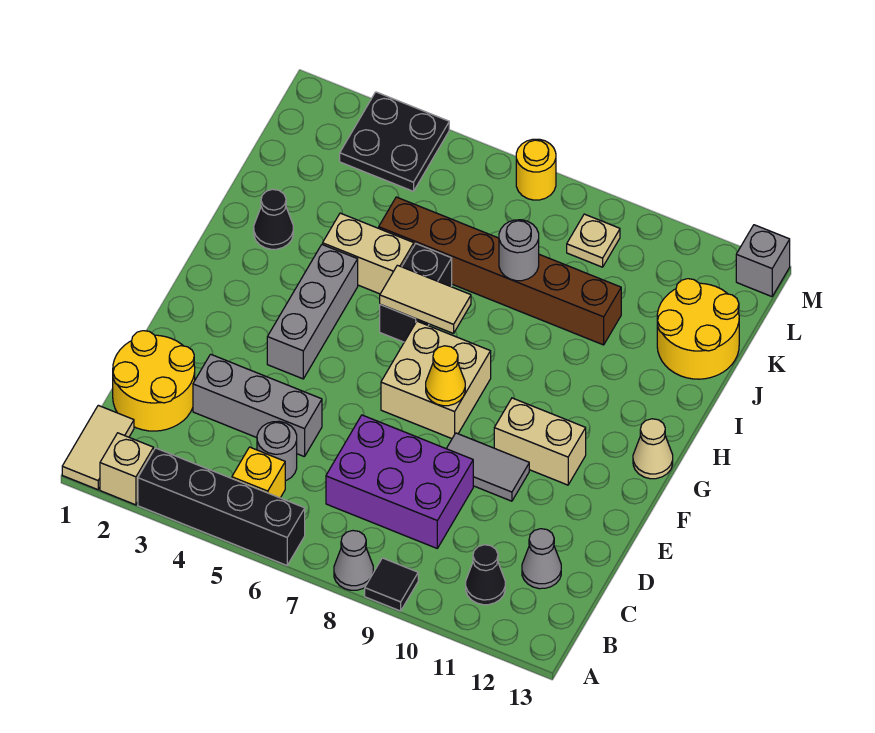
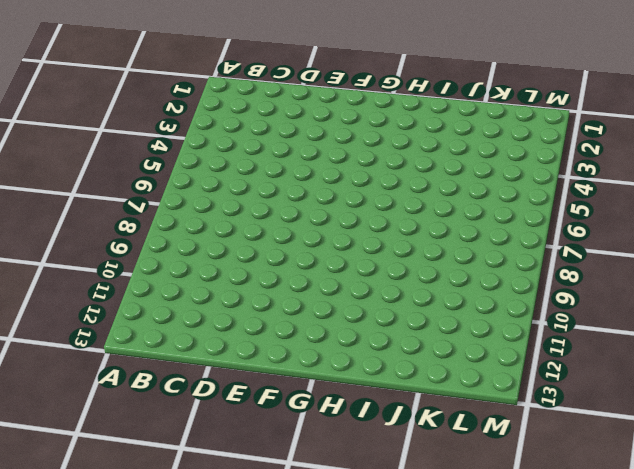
none -> tan tile A1:B1 level 1
none -> tan brick A2 level 1
none -> black brick A3:A6 level 1

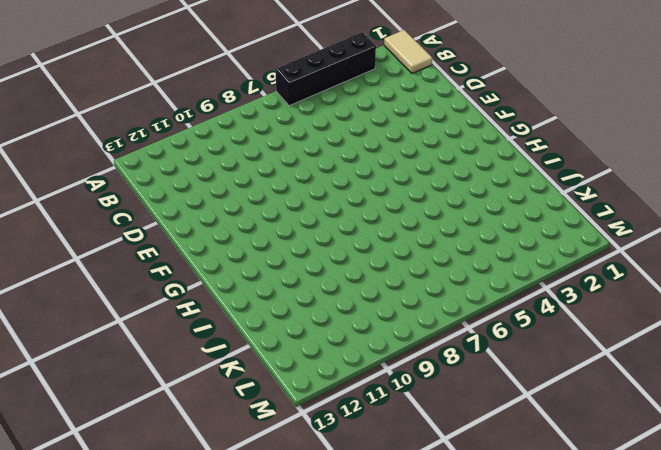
none -> tan brick A2 level 1
none -> grey cone A8 level 1
none -> black tile A9 level 1

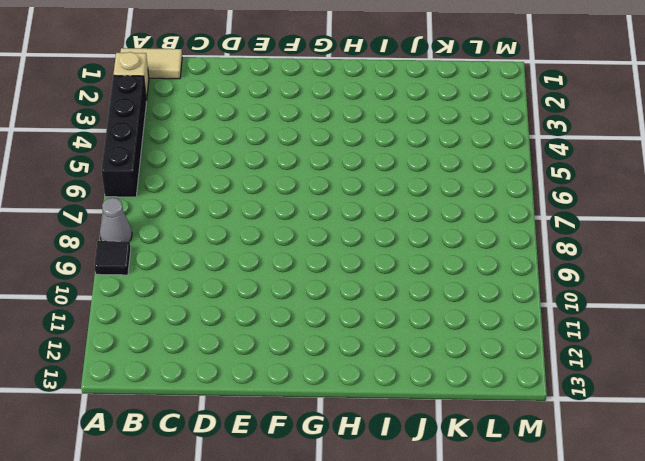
none -> yellow brick B5 level 1
none -> black cone B11 level 1
none -> yellow round brick C1:D2 level 1

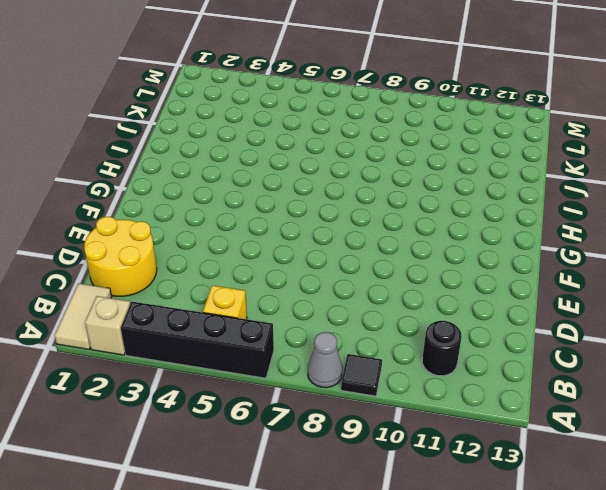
black round brick B11 level 1 -> black cone B11 level 1
none -> grey round brick C5 level 1
none -> purple brick C7:D9 level 1
none -> grey cone C12 level 1

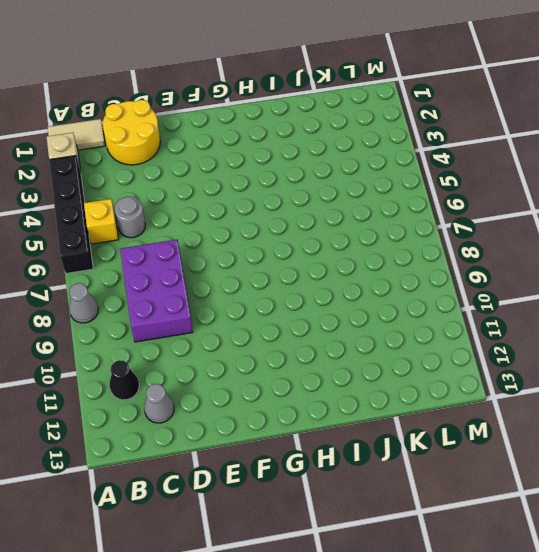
none -> black tile A9 level 1
none -> grey brick D3:D5 level 1
none -> grey tile E9:E10 level 1

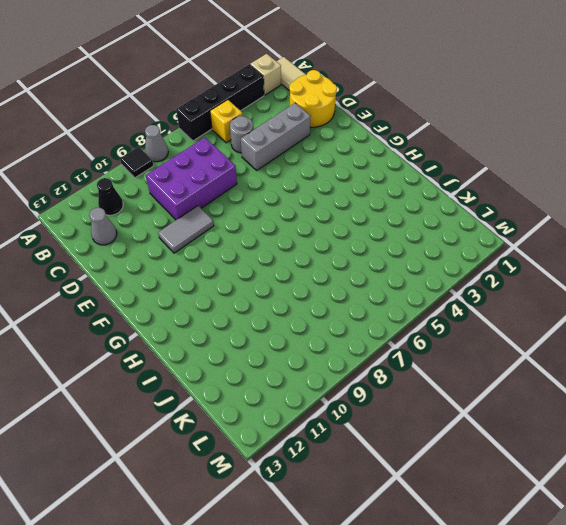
none -> grey brick F4:H4 level 1
none -> tan brick F7:G8 level 1
none -> tan brick F10:F11 level 1

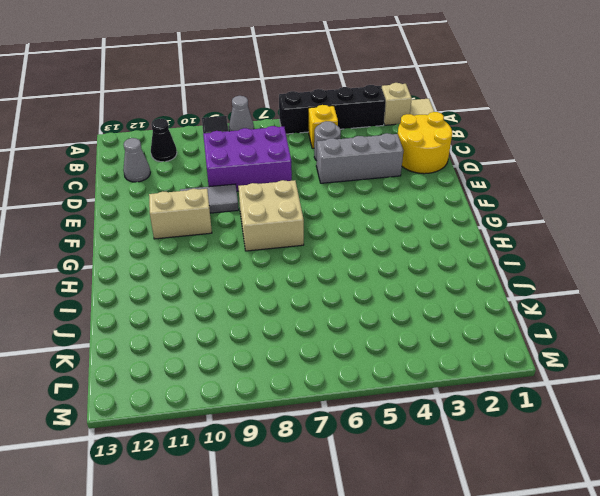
none -> grey brick F4:H4 level 1
none -> tan cone G13 level 1
none -> black brick H6:I6 level 1

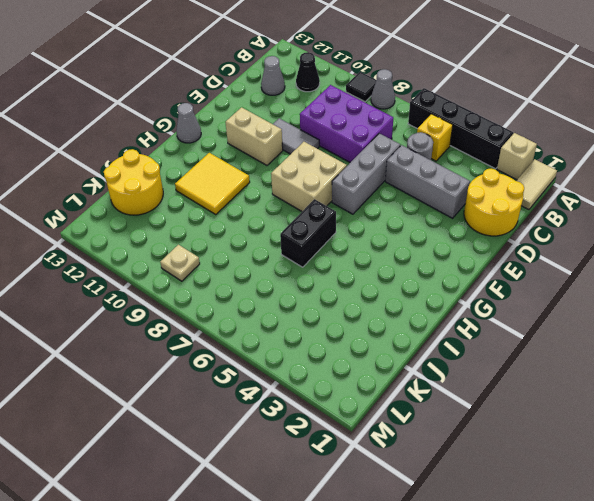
grey brick D6:F6 level 1 -> grey brick F4:H4 level 1
grey cone G13 level 1 -> tan cone G13 level 1
yellow tile H10:I11 level 1 -> none
none -> black cone I2 level 1
none -> tan brick I4:I5 level 1
none -> brown brick J5:J10 level 1

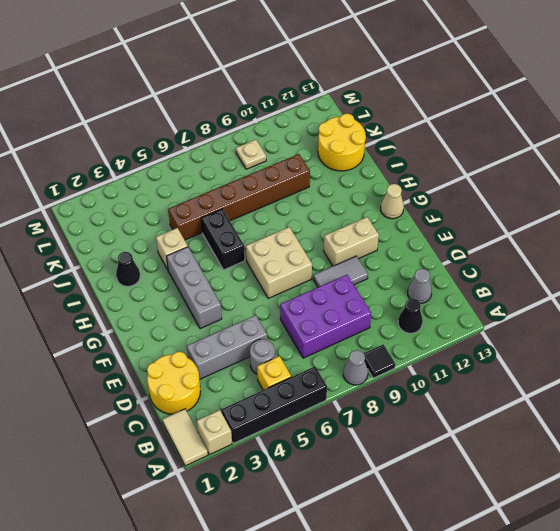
tan brick I4 level 1 -> tan brick I4:I5 level 1
none -> black plate L3:M4 level 1
none -> yellow round brick M7 level 1
none -> grey brick M13 level 1

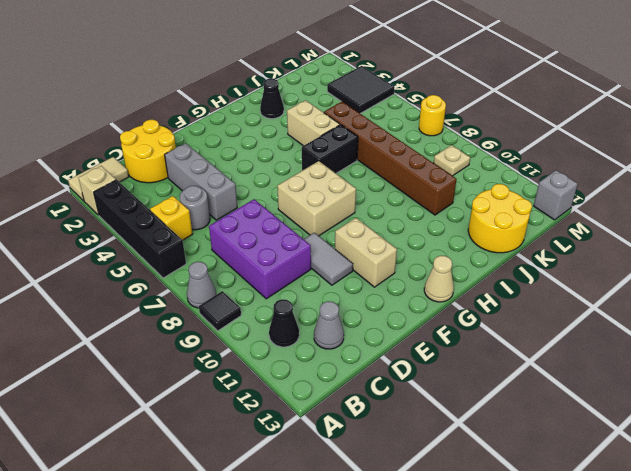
black tile L3:M4 level 1 -> black plate L3:M4 level 1
none -> grey brick F4:H4 level 1
none -> yellow cone F8 level 2
none -> tan tile H6:H7 level 2

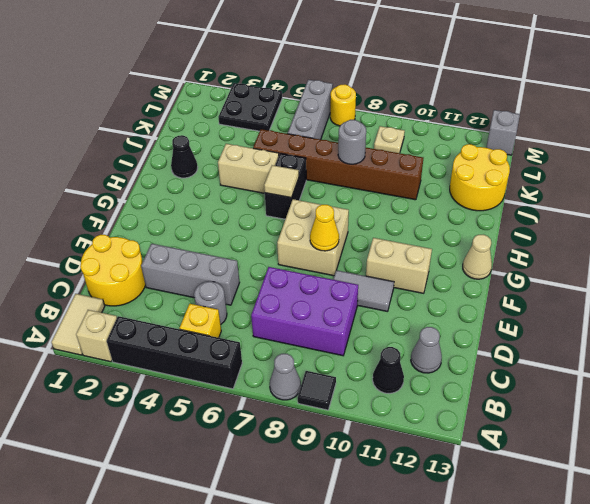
tan tile H6 level 2 -> tan tile H6:H7 level 2
grey brick K6:M6 level 1 -> grey brick F4:H4 level 1

